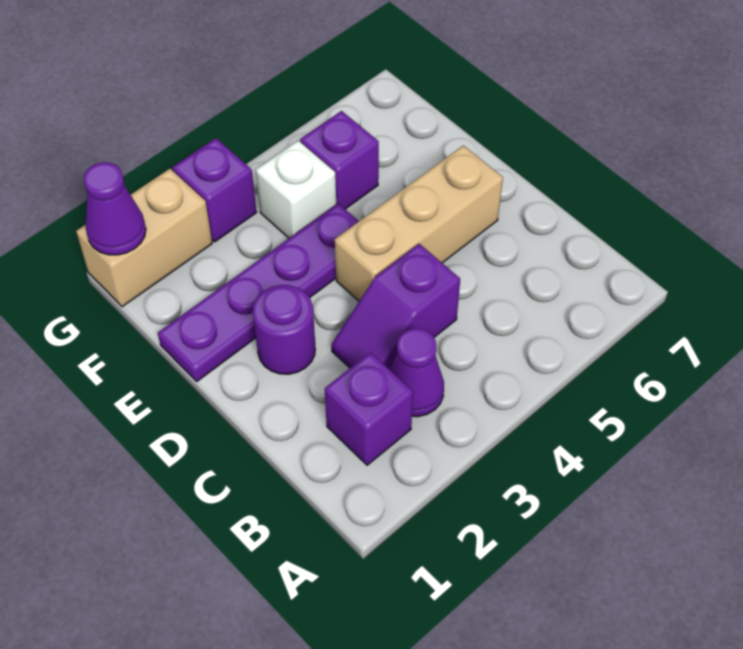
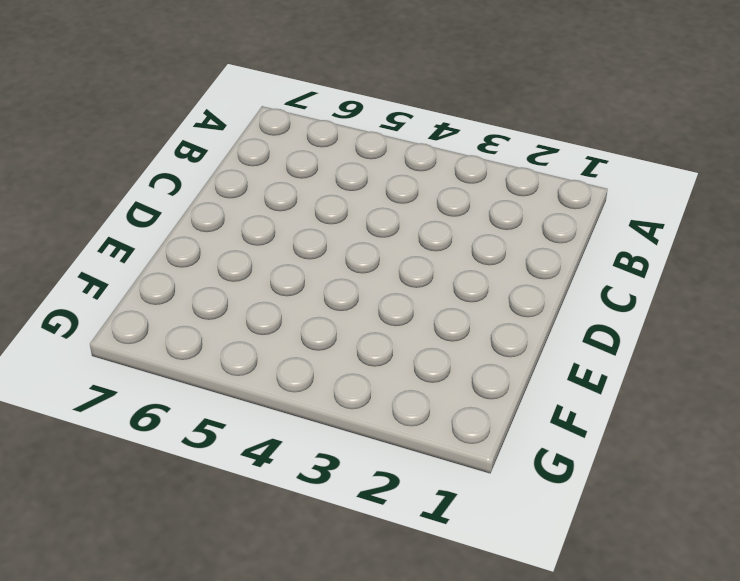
none -> purple brick B2 level 1
none -> purple cone B3 level 1

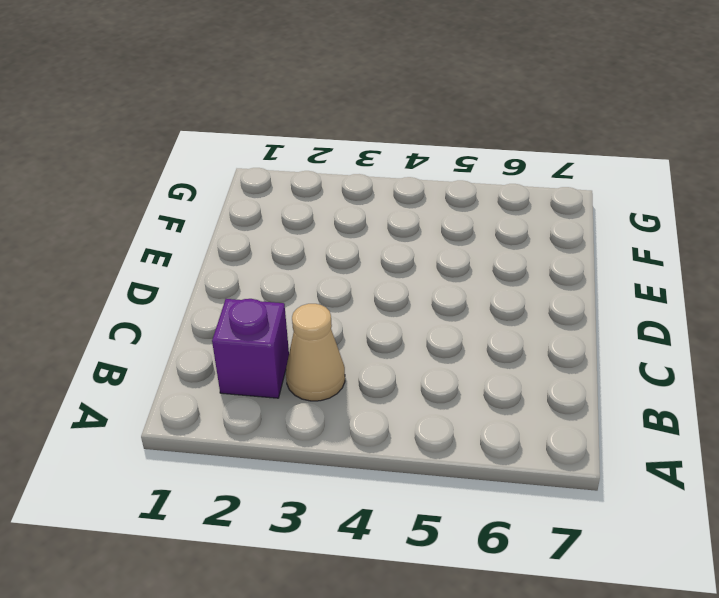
tan cone B3 level 1 -> purple cone B3 level 1
none -> purple slope C3:C4 level 1 top 4
none -> purple round brick D2 level 1

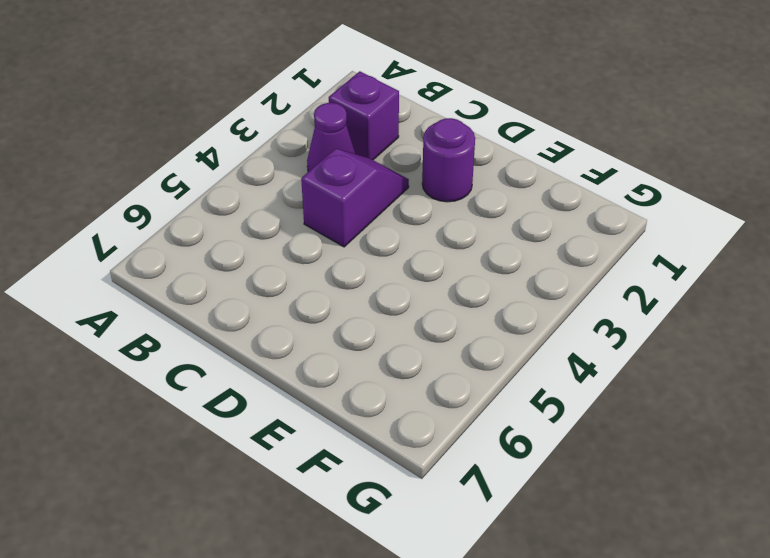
none -> tan brick D4:D6 level 1
none -> purple plate E1:E4 level 1

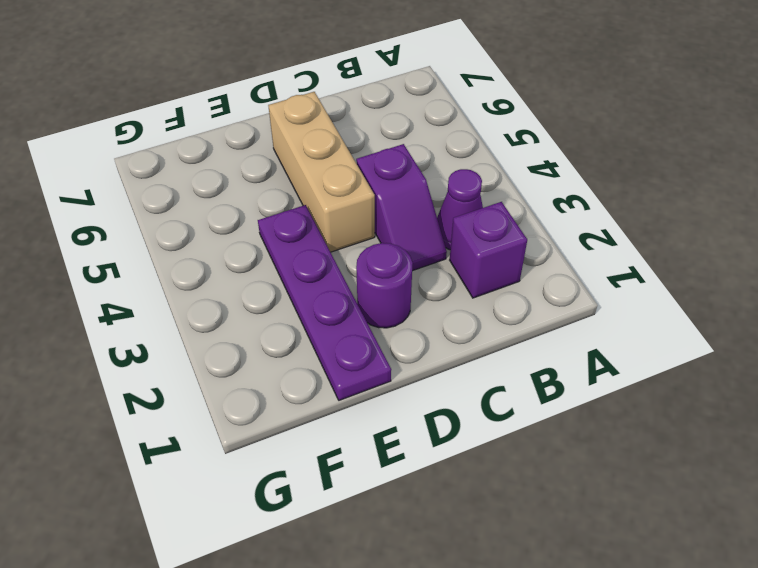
none -> white brick F4 level 1
none -> purple brick F5 level 1

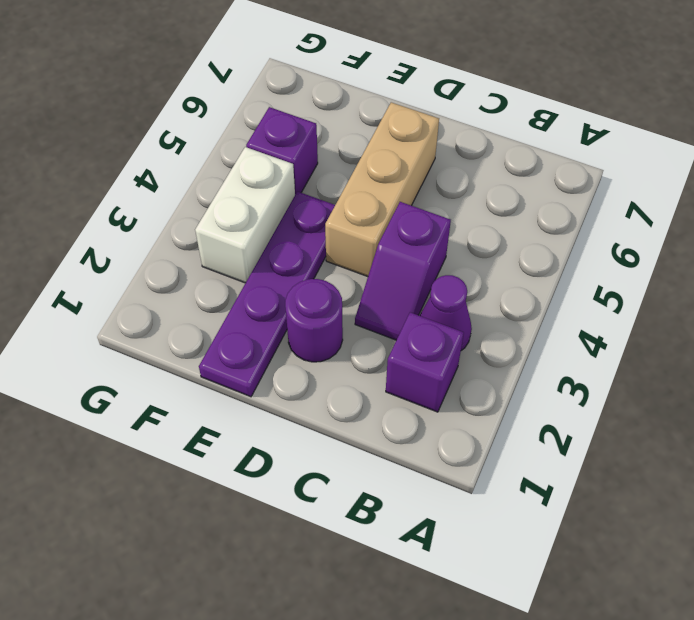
white brick F3:F4 level 1 -> white brick F4 level 1
none -> tan brick G1:G2 level 1
none -> purple brick G3 level 1

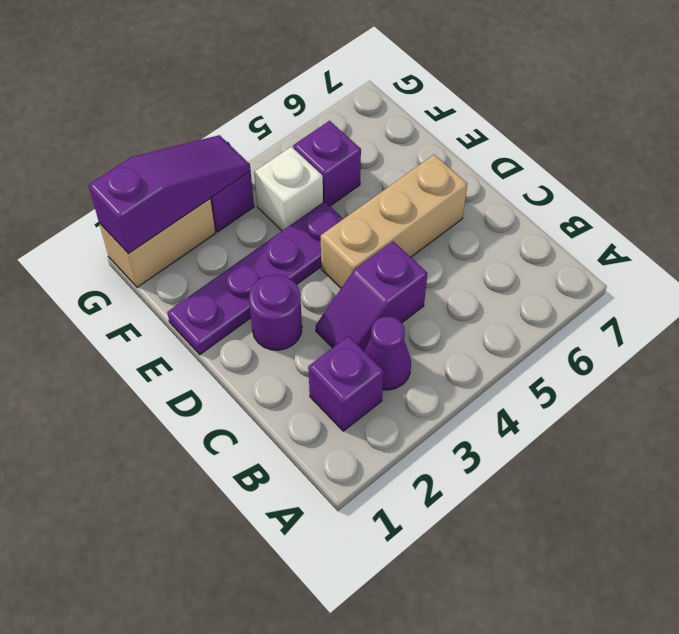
purple slope G1:G3 level 2 top 1 -> purple cone G1 level 2

